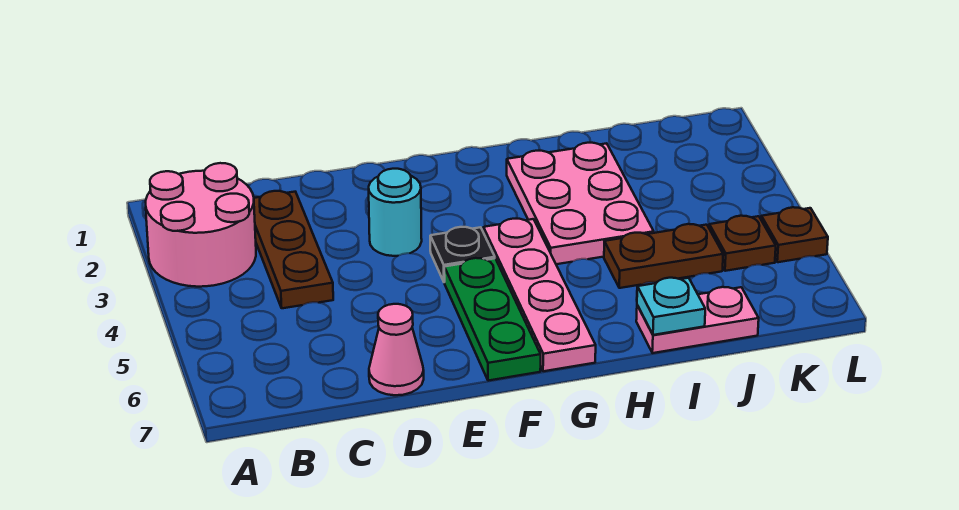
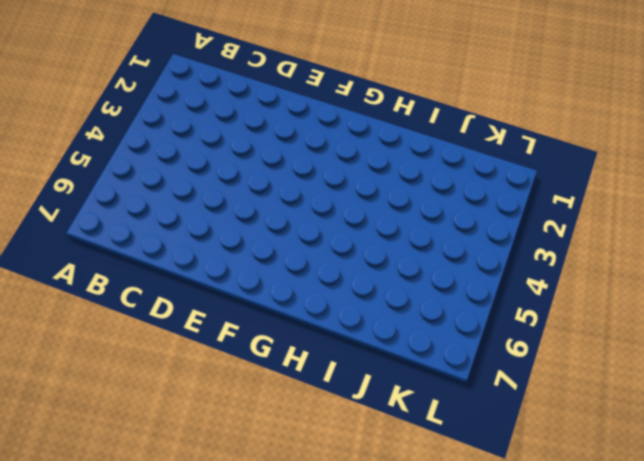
none -> pink round brick A2:B3 level 1
none -> brown plate C2:C4 level 1
none -> pink cone D7 level 1

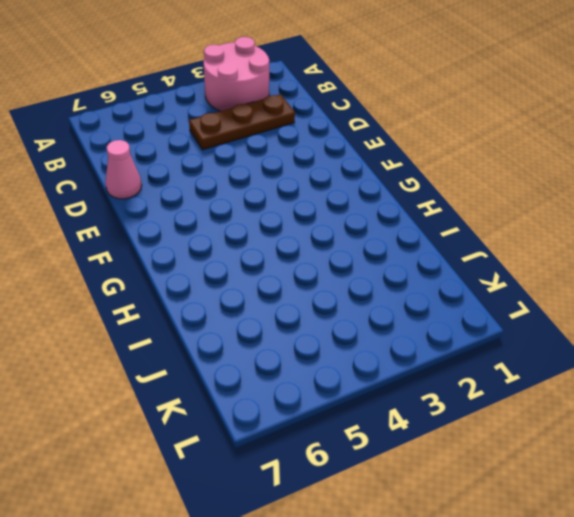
none -> cyan round brick E3 level 1
none -> black plate F4 level 1
none -> green plate F5:F7 level 1

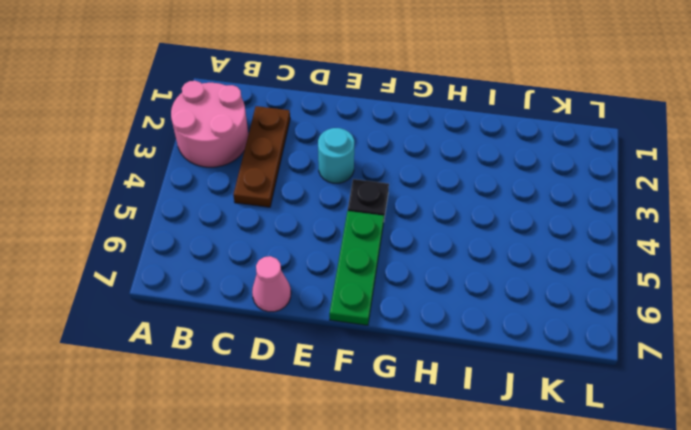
none -> pink plate G4:G7 level 1
none -> pink plate H2:I4 level 1
none -> brown plate I5:J5 level 1

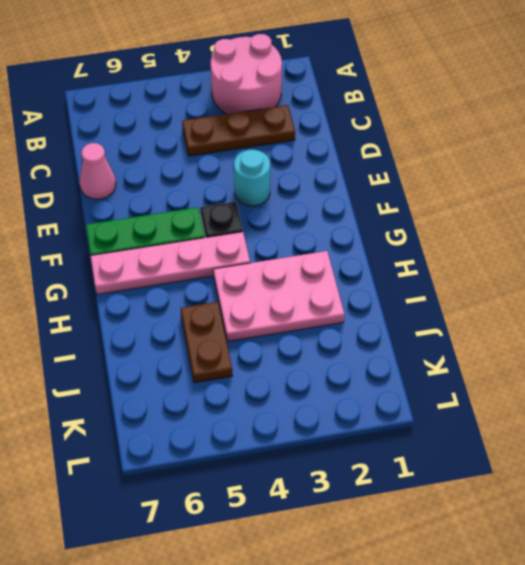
none -> pink plate I7:J7 level 1
none -> brown plate K5 level 1
none -> brown plate L5 level 1

